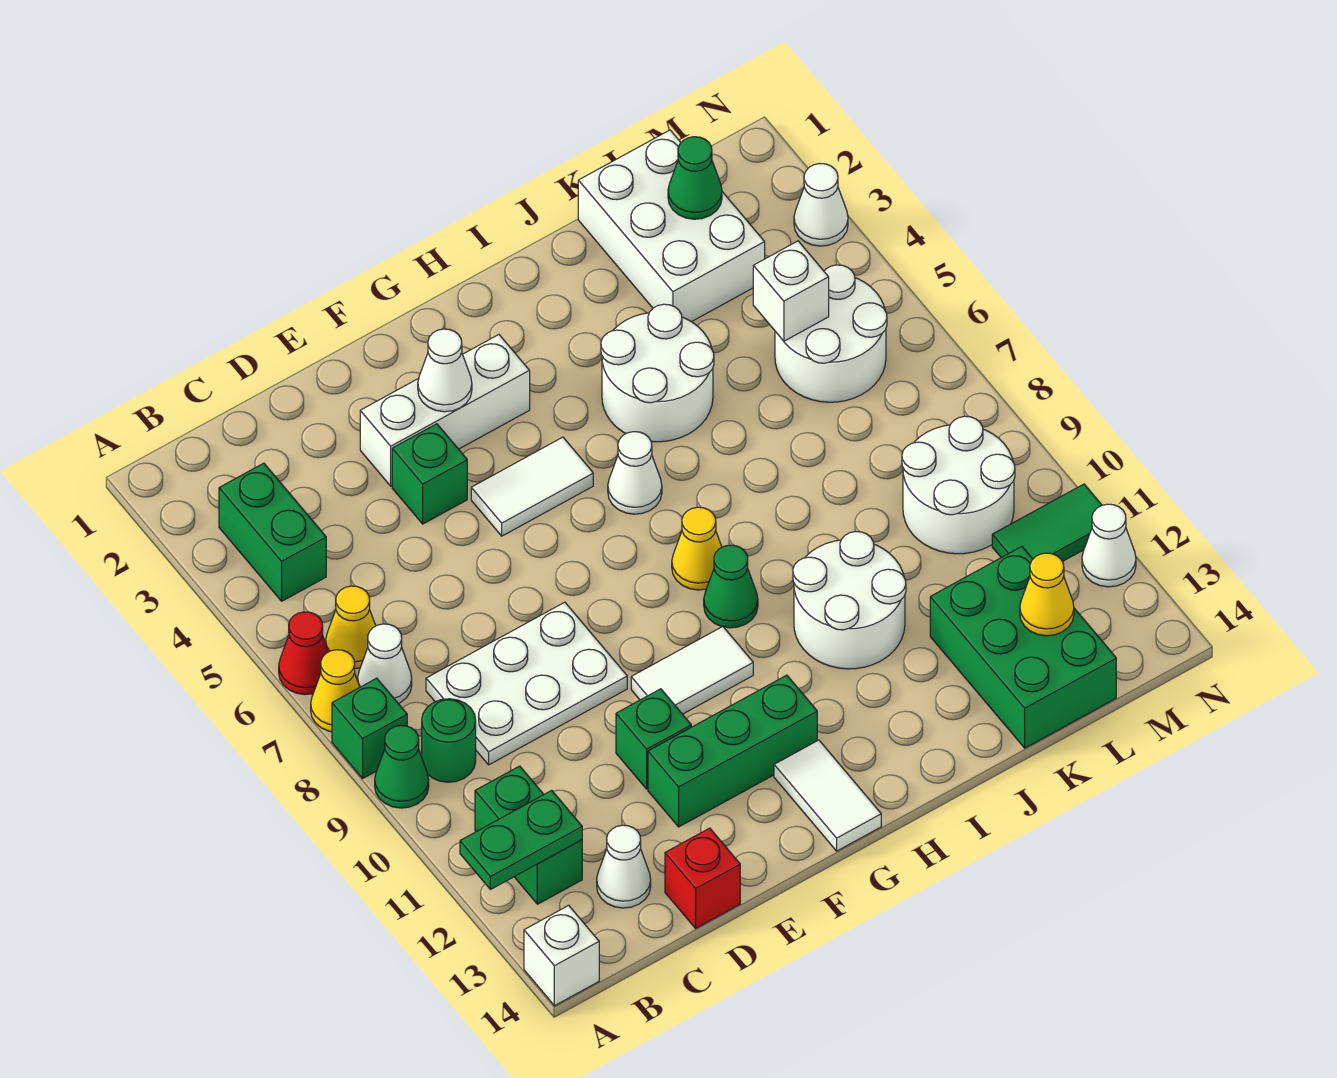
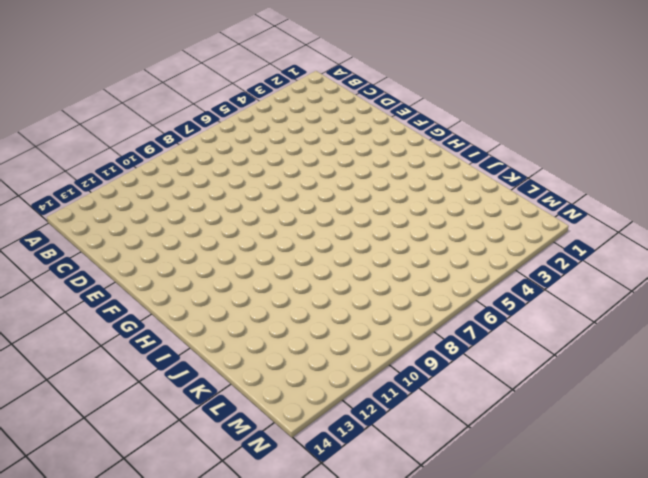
none -> red cone A6 level 1
none -> yellow cone A7 level 1
none -> green brick A8 level 1
none -> green cone A9 level 1

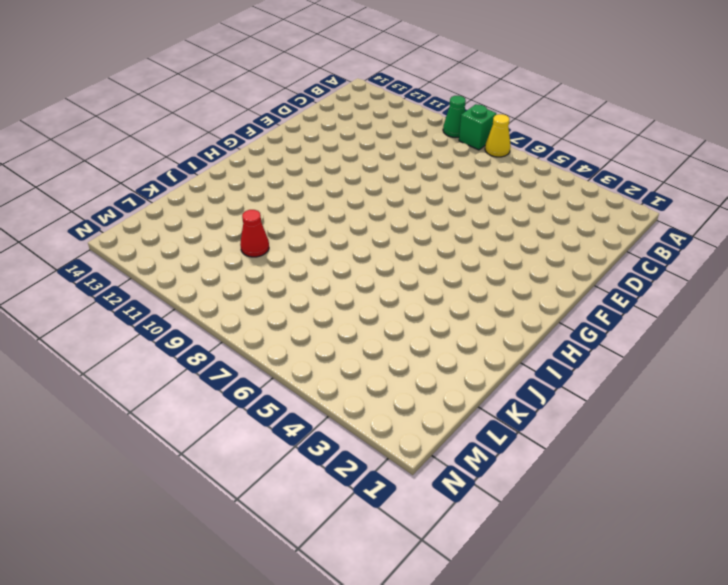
red cone K10 level 1 -> red cone A6 level 1
none -> white brick A14 level 1
none -> green brick B3:B4 level 1
none -> yellow cone B6 level 1
none -> white cone B7 level 1

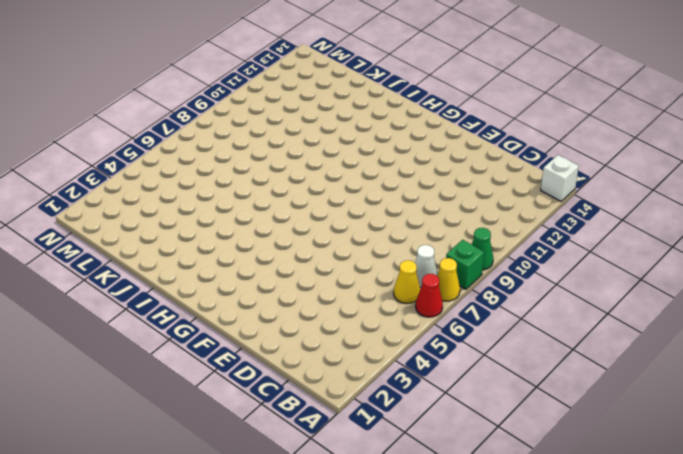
none -> green brick B3:B4 level 1
none -> green round brick B9 level 1
none -> green brick B11:B12 level 1
none -> white plate C8:E9 level 1

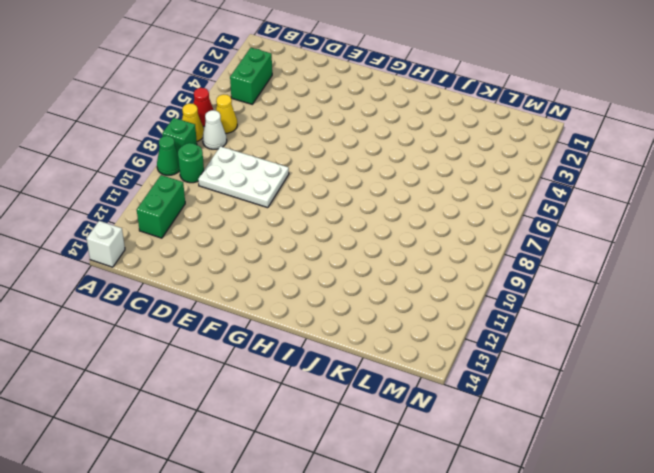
none -> white cone C13 level 1
none -> red brick D14 level 1
none -> white brick E3:G3 level 1
none -> green brick E4 level 1

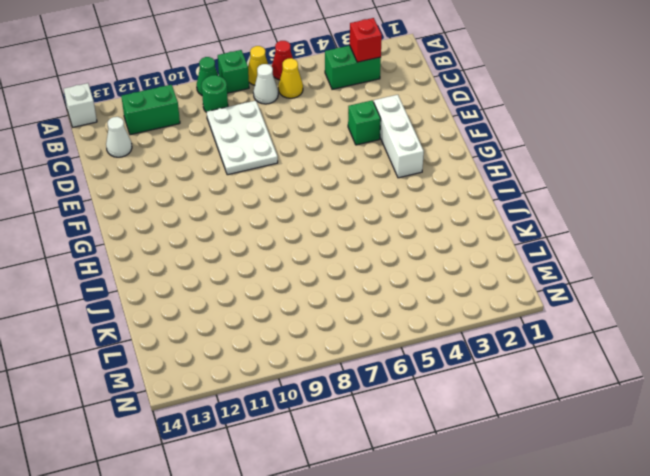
red brick B3 level 2 -> red brick D14 level 1
none -> green brick E11 level 1
none -> green brick E12:G12 level 1
none -> white tile F5:G5 level 1
none -> white tile F10:G10 level 1

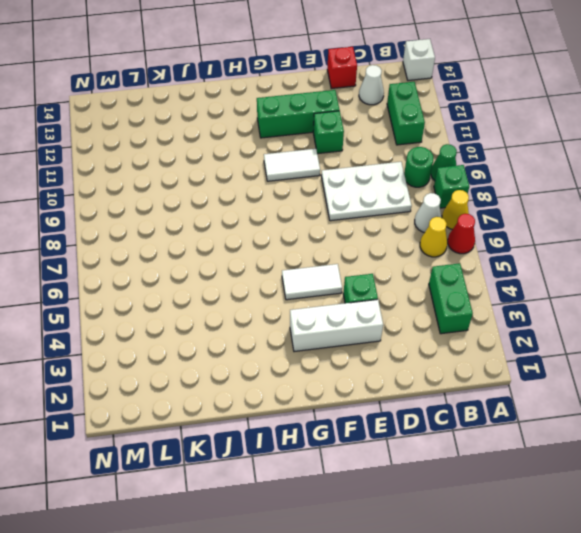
none -> white tile G13:G14 level 1
none -> white cone H6 level 1
none -> yellow cone H8 level 1
none -> green cone H9 level 1

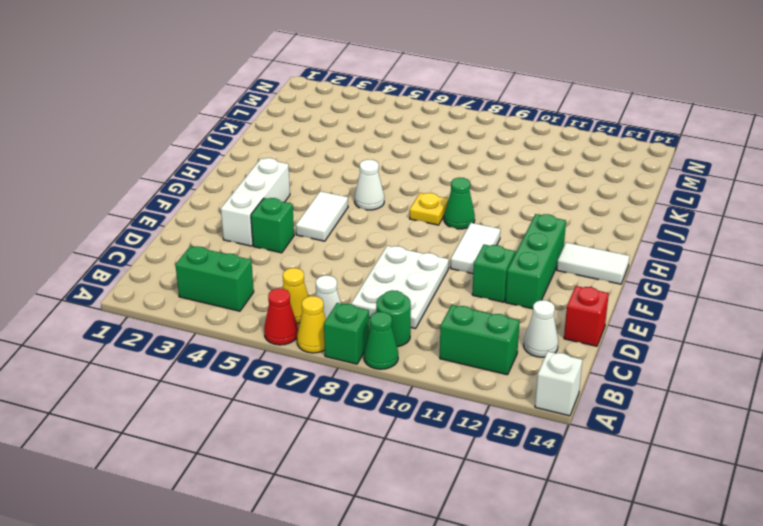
yellow plate H8 level 1 -> yellow cone H8 level 1
none -> white round brick I4:J5 level 1
none -> white round brick I10:J11 level 1
none -> white brick K1:L3 level 1
none -> green brick K12:L14 level 1

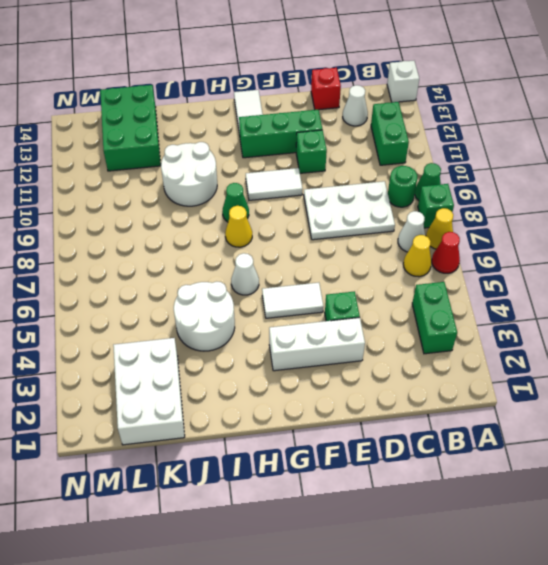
none -> white round brick L5:M6 level 1
none -> white round brick L9:M10 level 1
none -> green tile M11:N11 level 1
none -> white cone N3 level 1

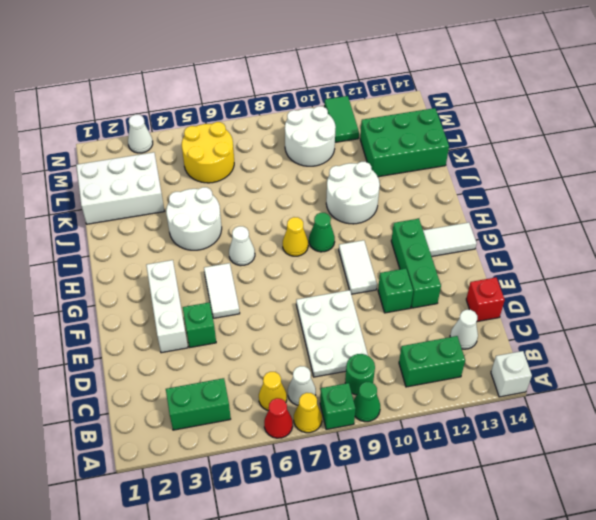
yellow round brick L5:M6 level 1 -> white round brick L5:M6 level 1
none -> white cone N12 level 1
none -> green plate A12:B12 level 2
none -> white cone F3 level 2
none -> green cone L2 level 2

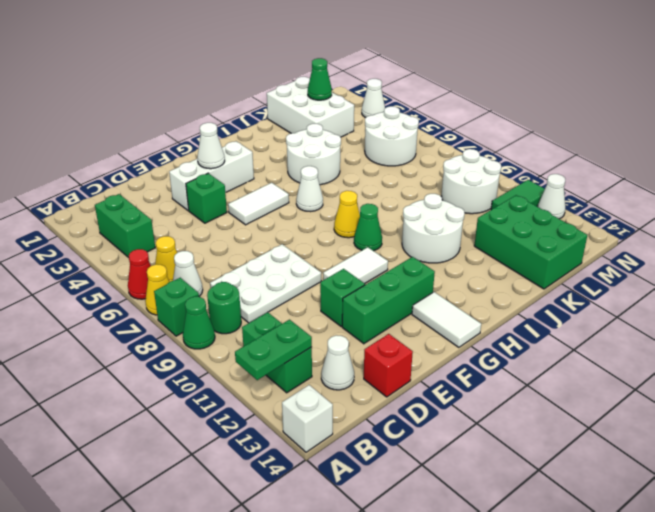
none -> white brick L5 level 2
none -> yellow cone L13 level 2

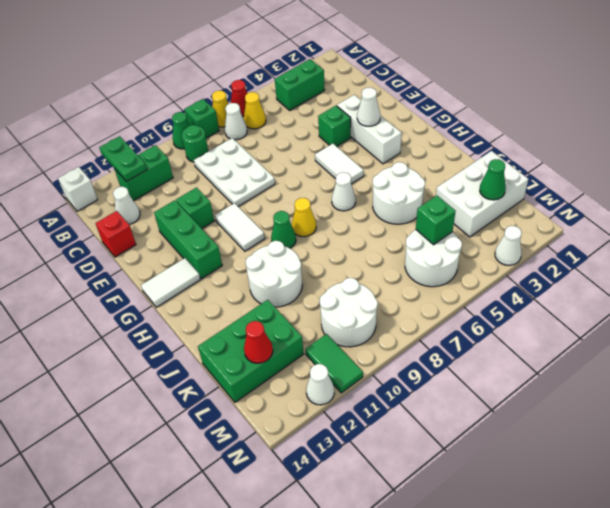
green brick L5 level 2 -> white brick L5 level 2
red cone L13 level 2 -> yellow cone L13 level 2

